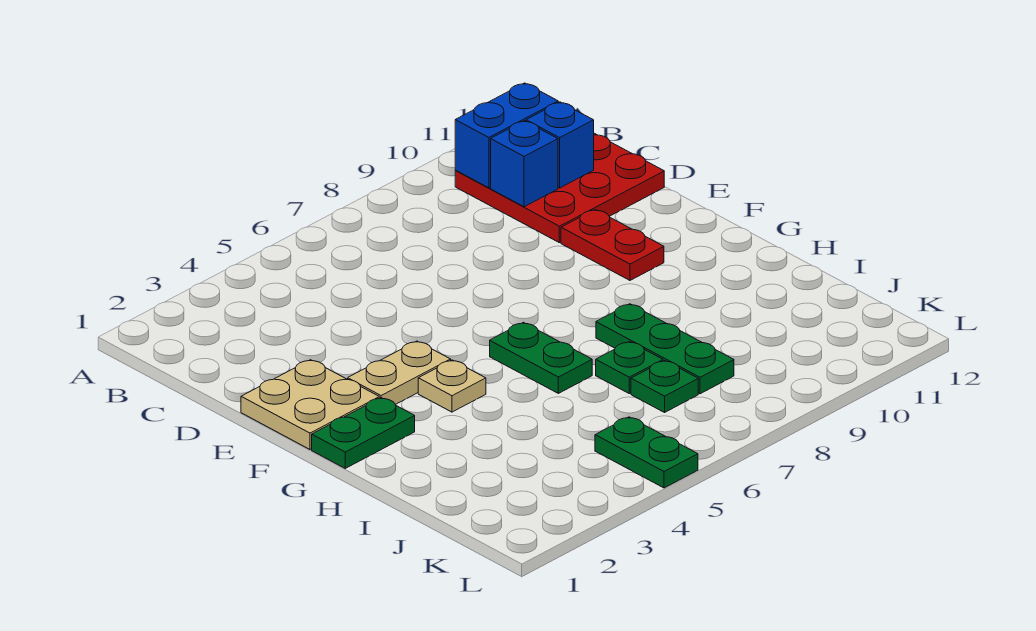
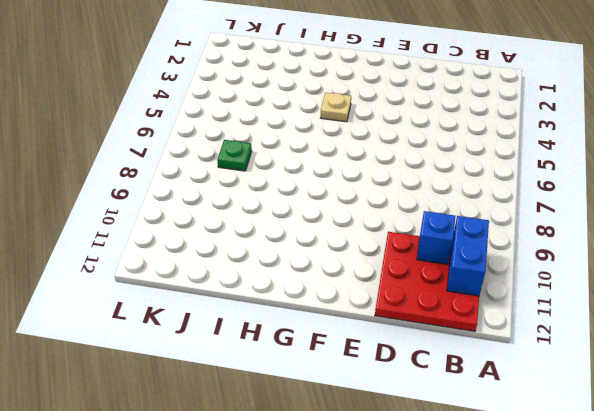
none -> tan plate E1:F2 level 1
none -> red plate E10:F10 level 1
none -> tan plate F3:F4 level 1

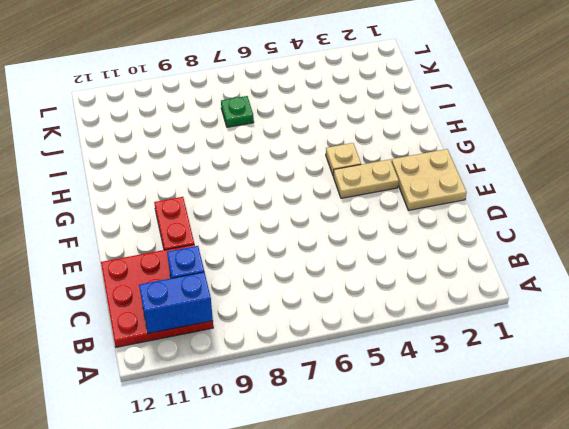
none -> green plate G1:G2 level 1
none -> green plate G6:H6 level 1
none -> green plate H8:J8 level 1

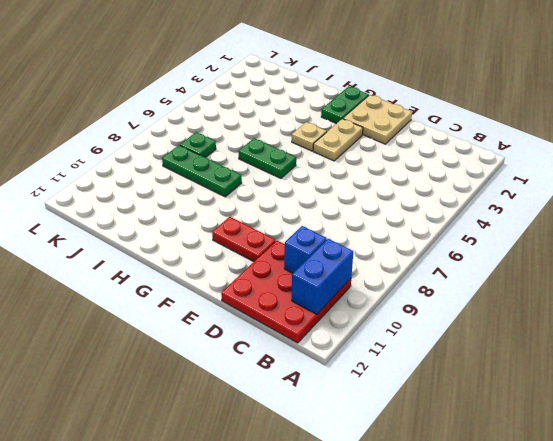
none -> green plate I7 level 1
none -> green plate K5:L5 level 1
none -> blue brick C11 level 2

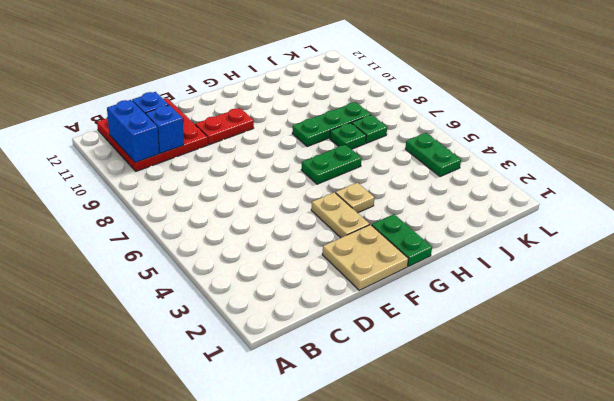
green plate K4:K5 level 1 -> green plate K5:L5 level 1

